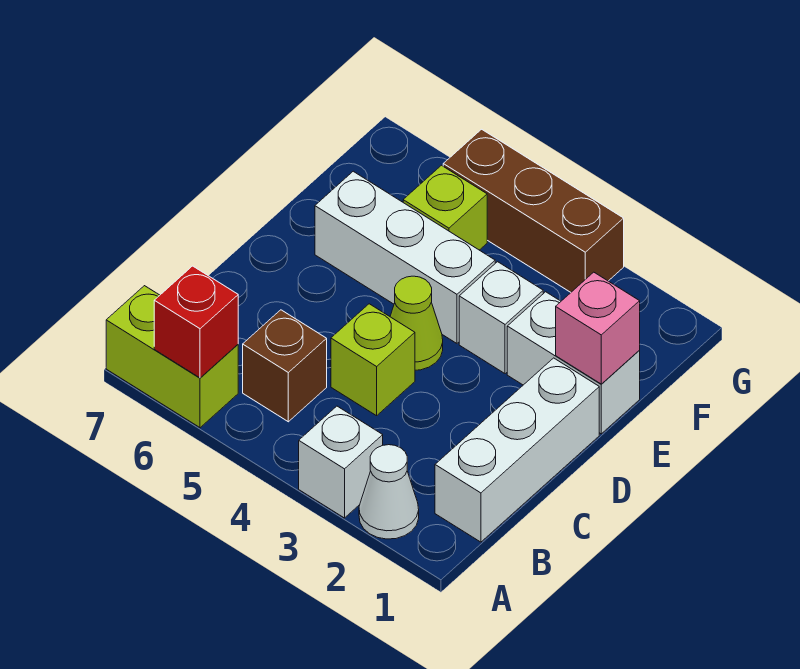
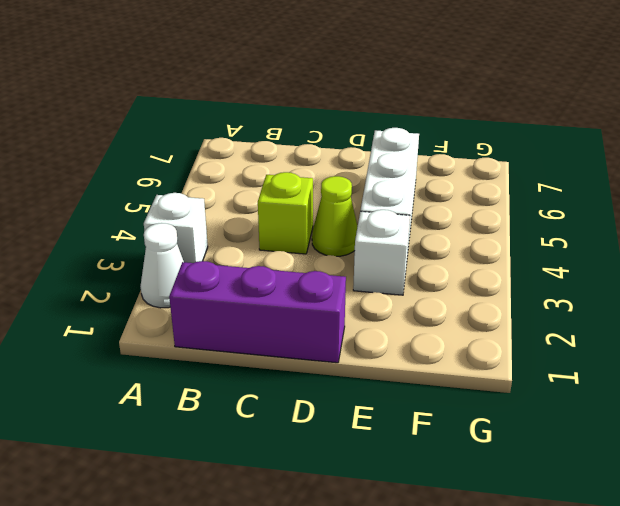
purple brick B1:D1 level 1 -> white brick B1:D1 level 1
none -> lime brick A6:A7 level 1
none -> brown brick B5 level 1
none -> white brick E1:E2 level 1

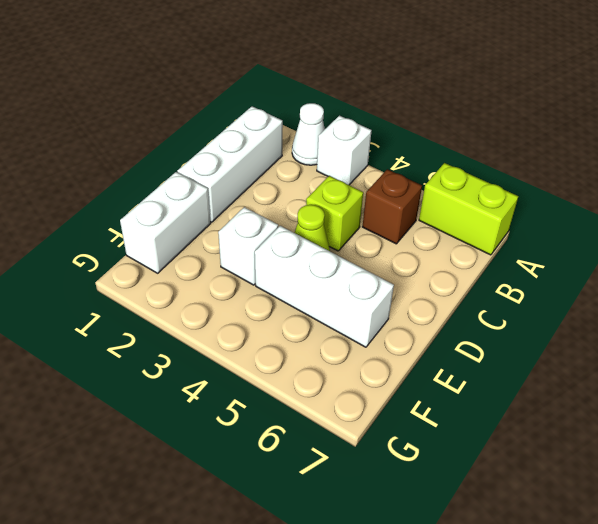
white brick E1:F1 level 1 -> white brick E1:E2 level 1
none -> lime brick F5 level 1
none -> brown brick G3:G5 level 1
none -> red brick A6 level 2

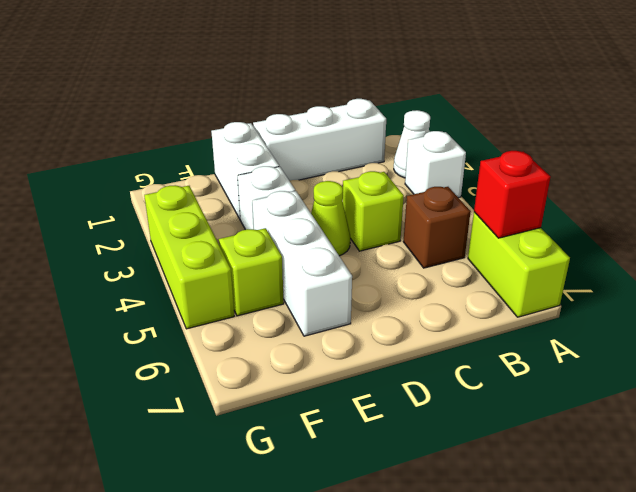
lime brick G3:G5 level 1 -> brown brick G3:G5 level 1
none -> pink brick E1 level 2

